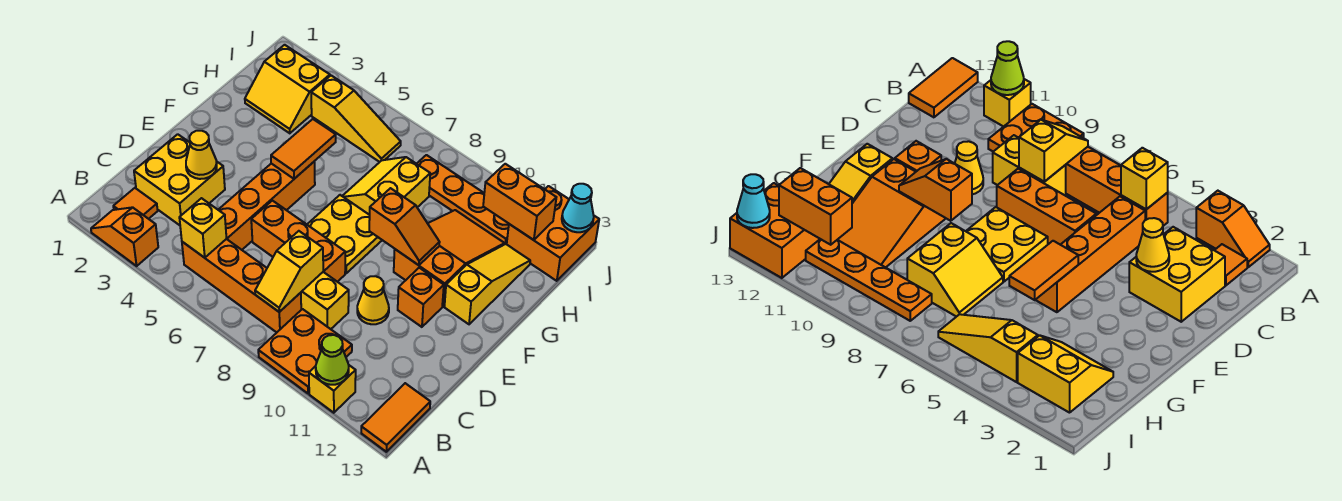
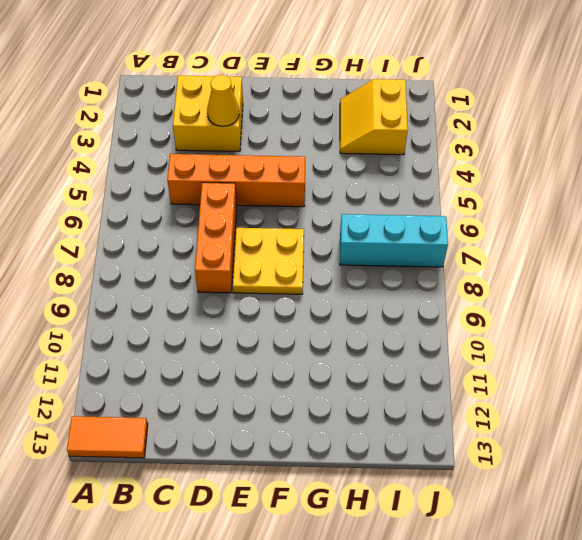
cyan brick H7:J7 level 1 -> yellow slope G7:H8 level 1 top 8
none -> orange slope A2:A3 level 1 top 3
none -> orange plate A9:B10 level 1
none -> yellow brick A11 level 1

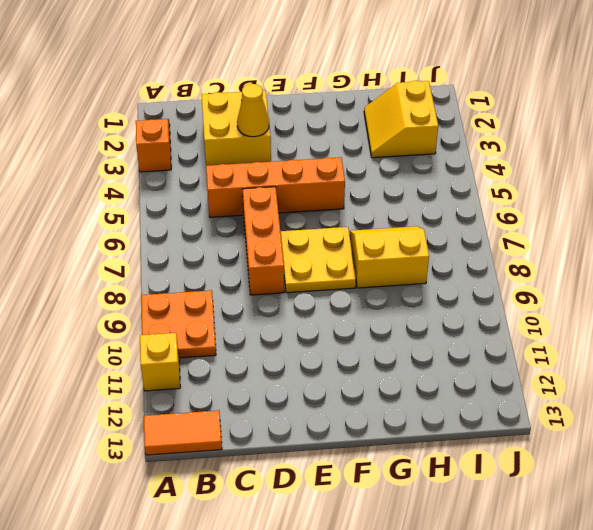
none -> orange tile B2 level 1
none -> orange brick B5:B8 level 1
none -> yellow brick C8:C9 level 1

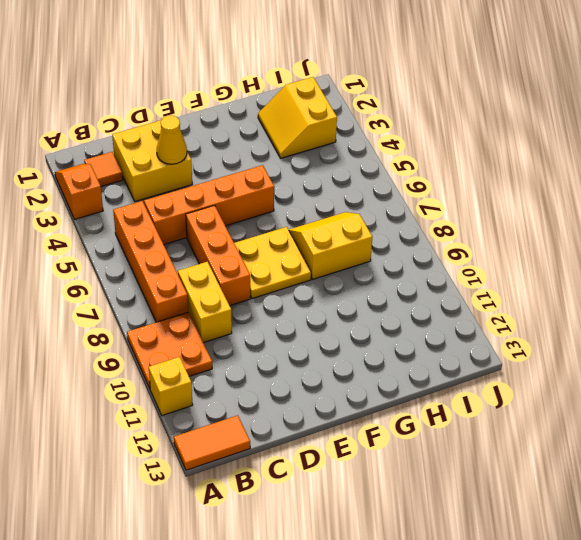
none -> yellow cone D10 level 1
none -> orange brick E11 level 1
none -> orange slope F10:H11 level 1 top F

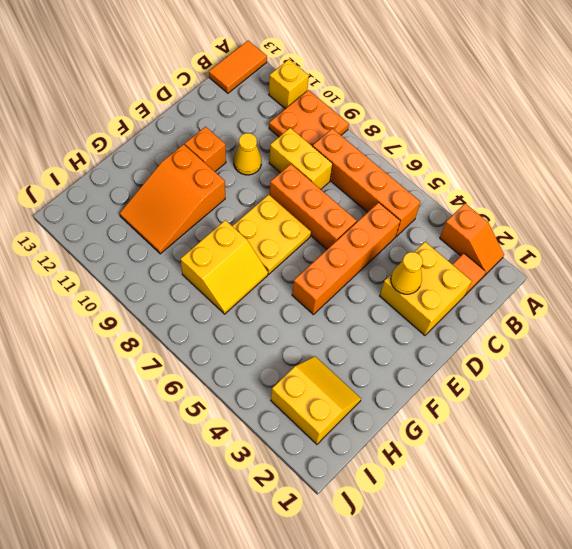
none -> yellow slope F12:H12 level 1 top F
none -> yellow slope I4:I6 level 1 top 4
none -> orange plate I8:I11 level 1

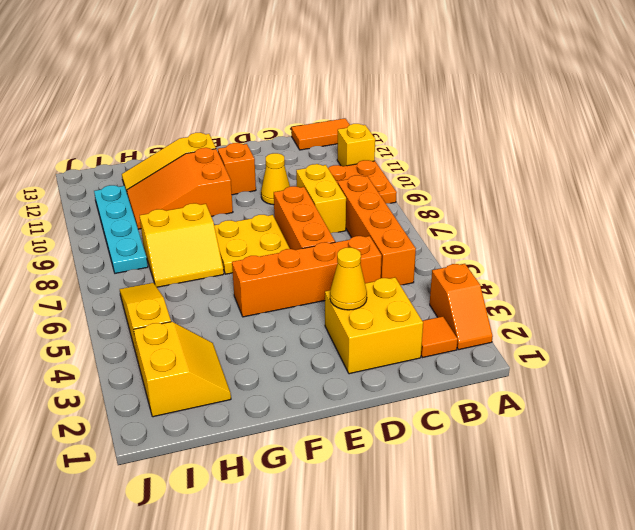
cyan plate I8:I11 level 1 -> orange plate I8:I11 level 1
none -> orange brick I12:J13 level 1
none -> lime cone A11 level 2
none -> yellow brick B5 level 2

